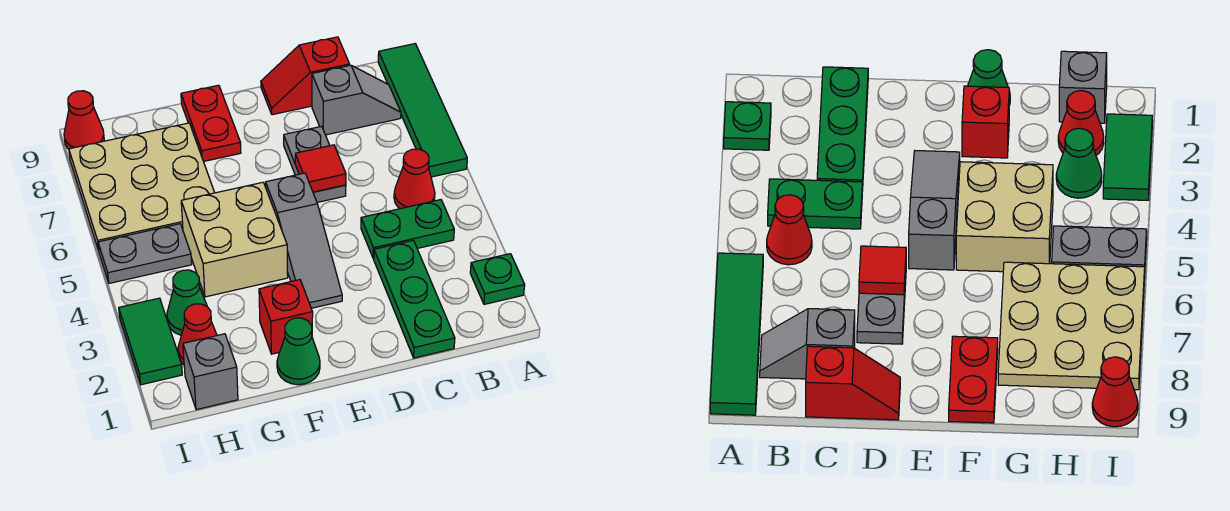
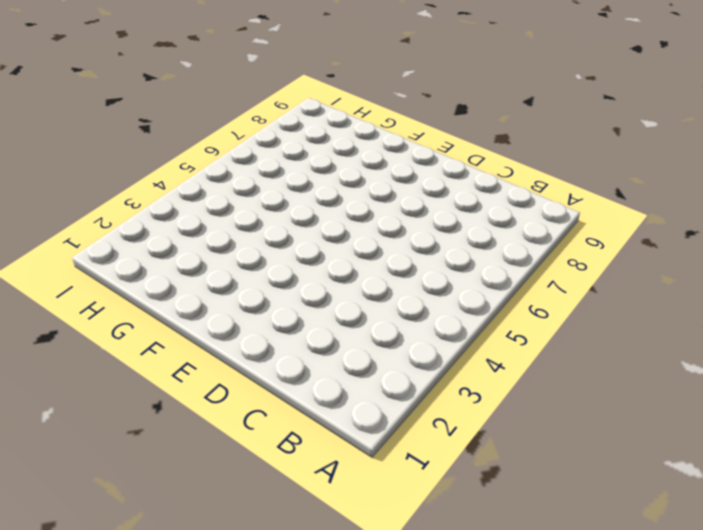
none -> green plate A2 level 1
none -> green tile A6:A9 level 1
none -> green plate B4:C4 level 1

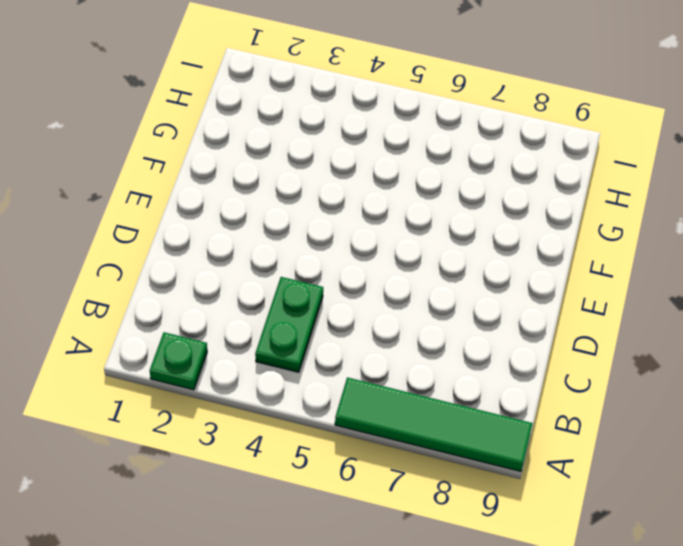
none -> red cone B5 level 1
none -> grey slope B8:C8 level 1 top C
none -> green plate C1:C3 level 1

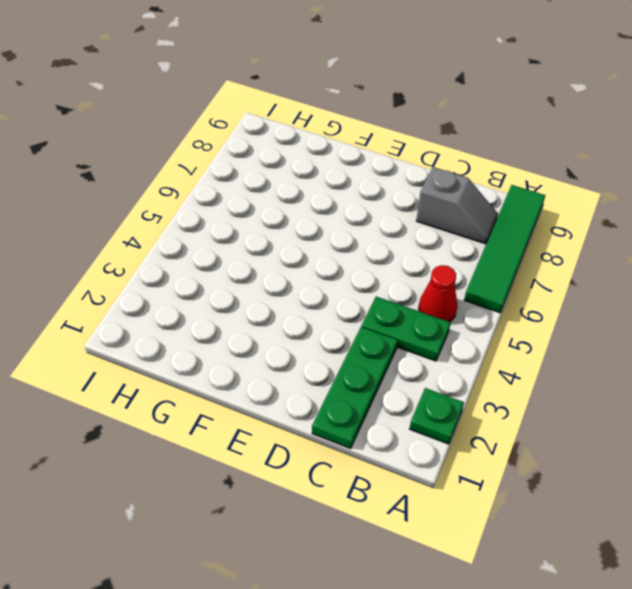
none -> red slope C9:D9 level 1 top C
none -> grey plate D6:D7 level 1
none -> grey slope E3:E5 level 1 top 5

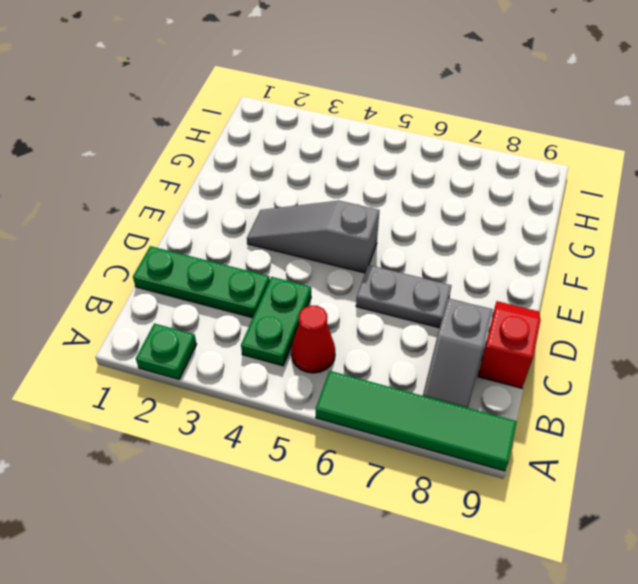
none -> green cone F1 level 1
none -> red brick F2 level 1
none -> tan brick F4:G5 level 1

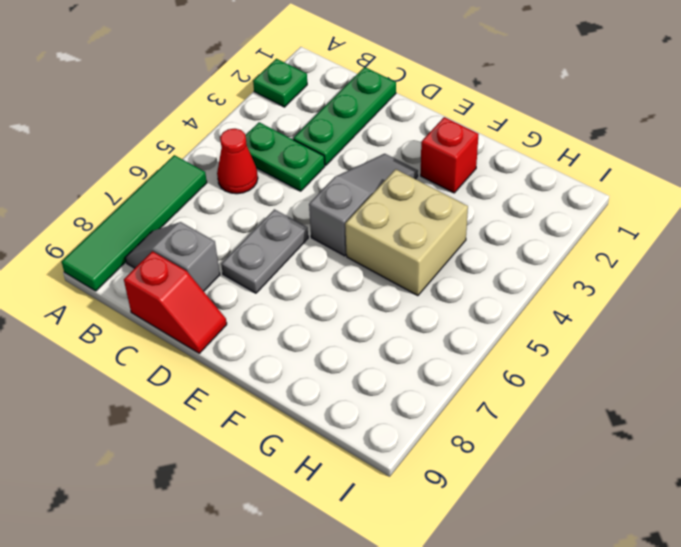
none -> green cone F1 level 1
none -> red plate F8:F9 level 1
none -> tan plate G6:I8 level 1

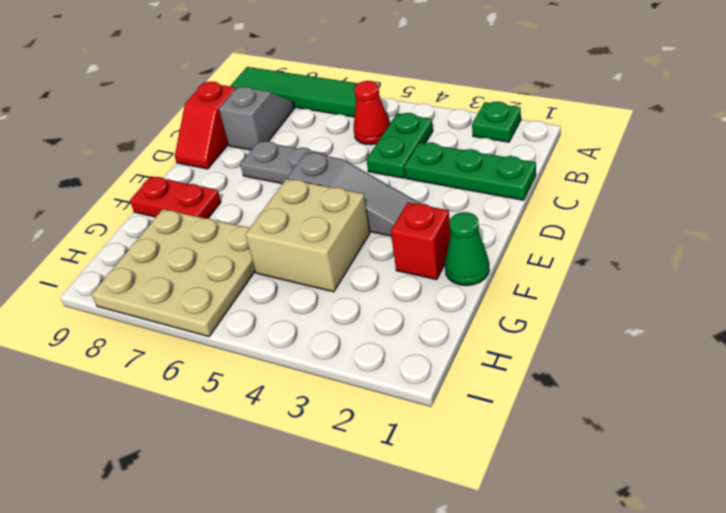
none -> grey brick H1 level 1
none -> red cone H2 level 1
none -> green cone H3 level 1

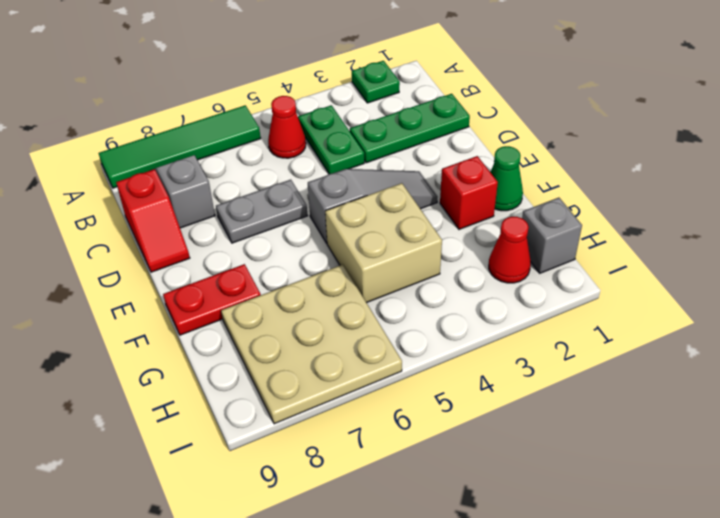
none -> green cone H3 level 1
none -> grey plate H5:I5 level 1
none -> green tile I2:I3 level 1

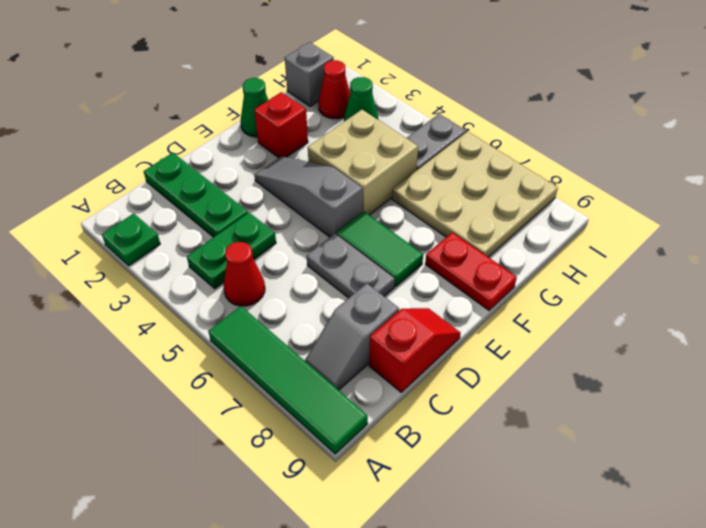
green tile E6:E7 level 1 -> green tile I2:I3 level 1
none -> red cone I9 level 1
none -> red tile D6 level 2

